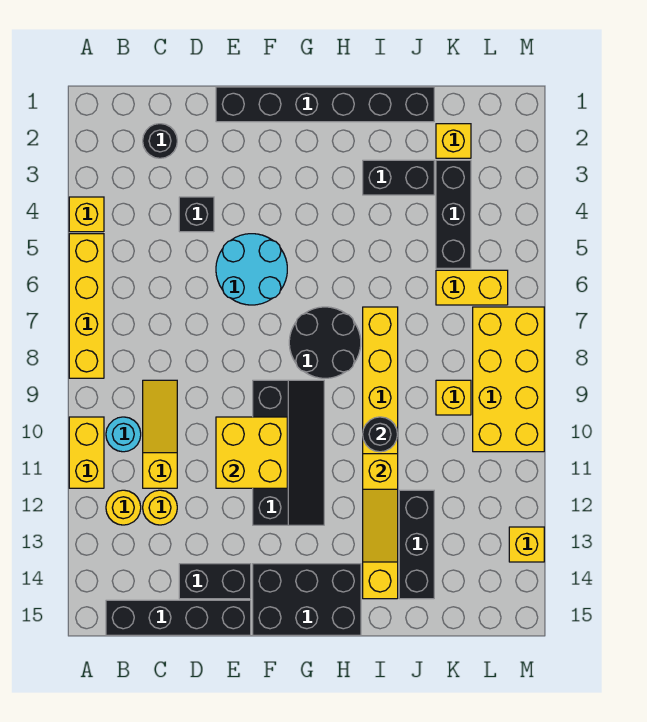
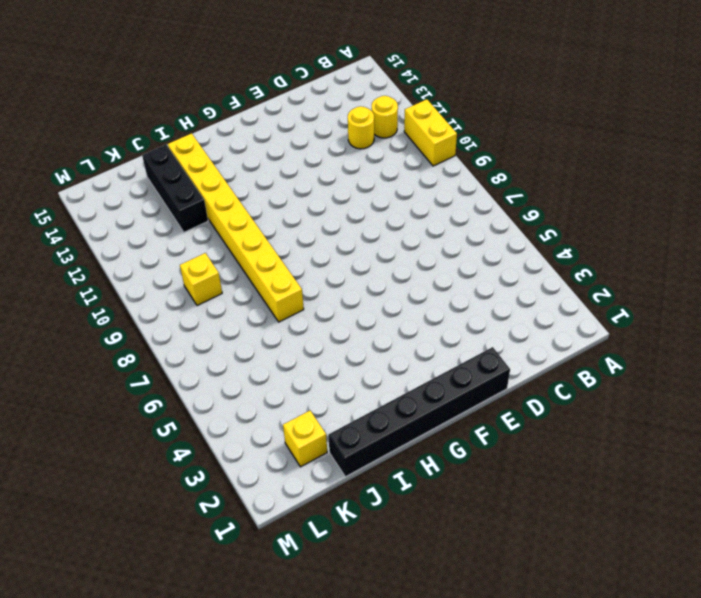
none -> yellow brick A4 level 1
none -> yellow brick A5:A8 level 1
none -> cyan round brick B10 level 1

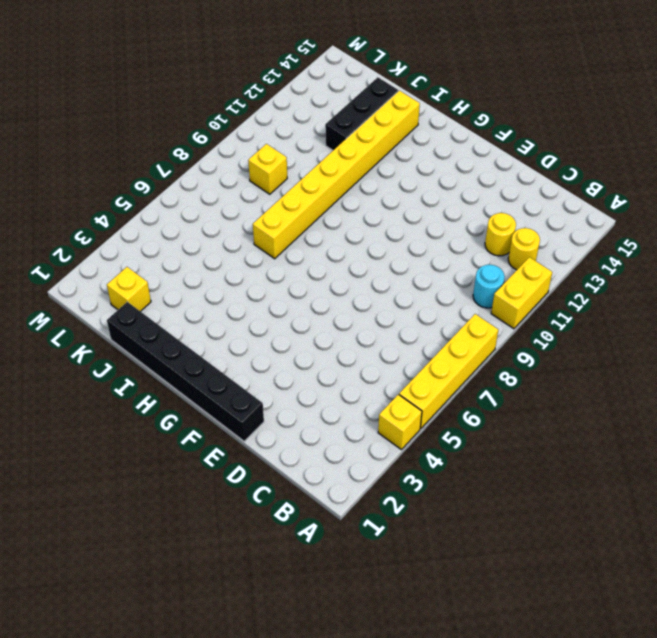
none -> black brick B15:E15 level 1
none -> black round brick C2 level 1
none -> yellow slope C9:C11 level 1 top 11

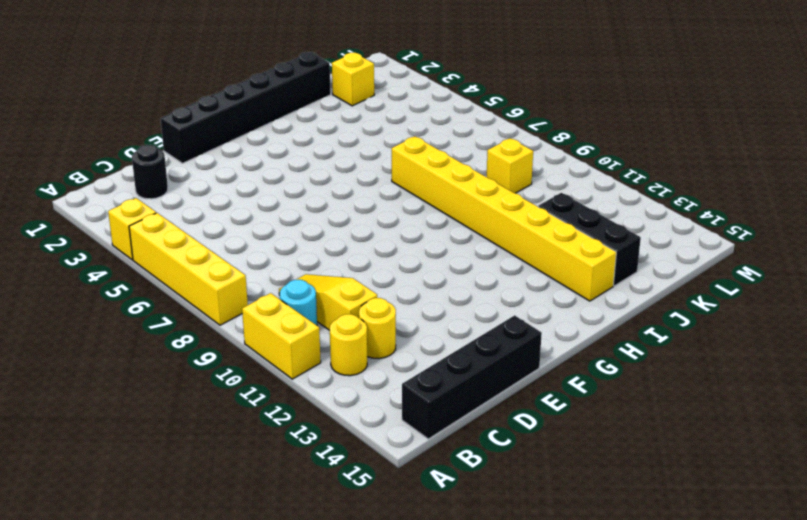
none -> black brick D4 level 1
none -> black brick D14:E14 level 1
none -> cyan round brick E5:F6 level 1

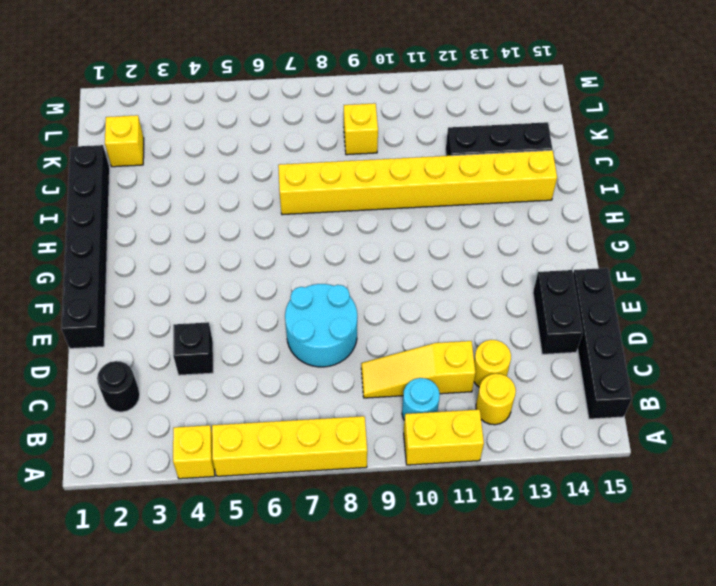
cyan round brick D7:E8 level 1 -> cyan round brick E5:F6 level 1
none -> black slope F9:G12 level 1 top F
none -> black brick F14:H15 level 1
none -> black round brick G7:H8 level 1

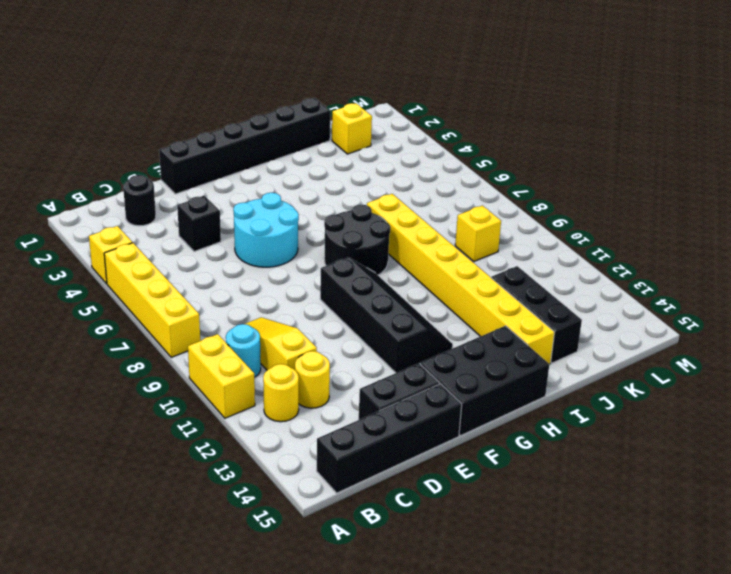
none -> black brick I3:J3 level 1
none -> black brick K3:K5 level 1
none -> yellow brick K6:L6 level 1

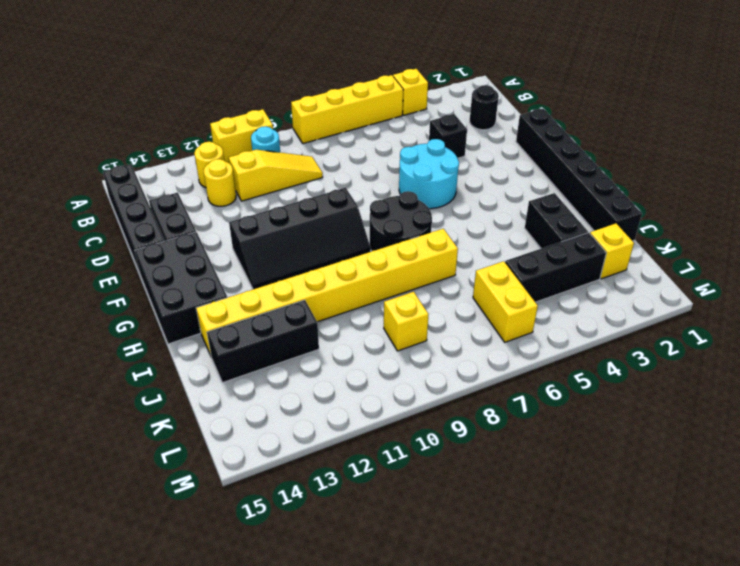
none -> yellow brick L7:M10 level 1
none -> yellow brick M13 level 1
none -> yellow brick E10:F11 level 2

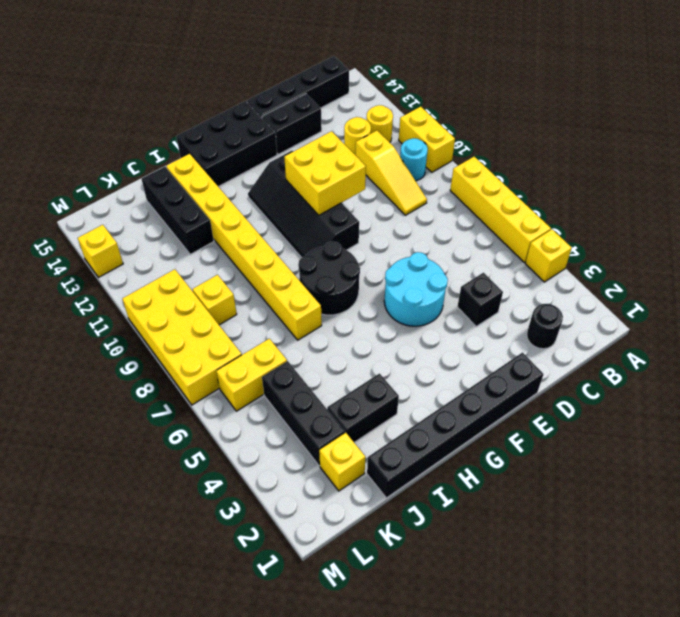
none -> black round brick I10 level 2
none -> yellow slope I11:I13 level 2 top 11

